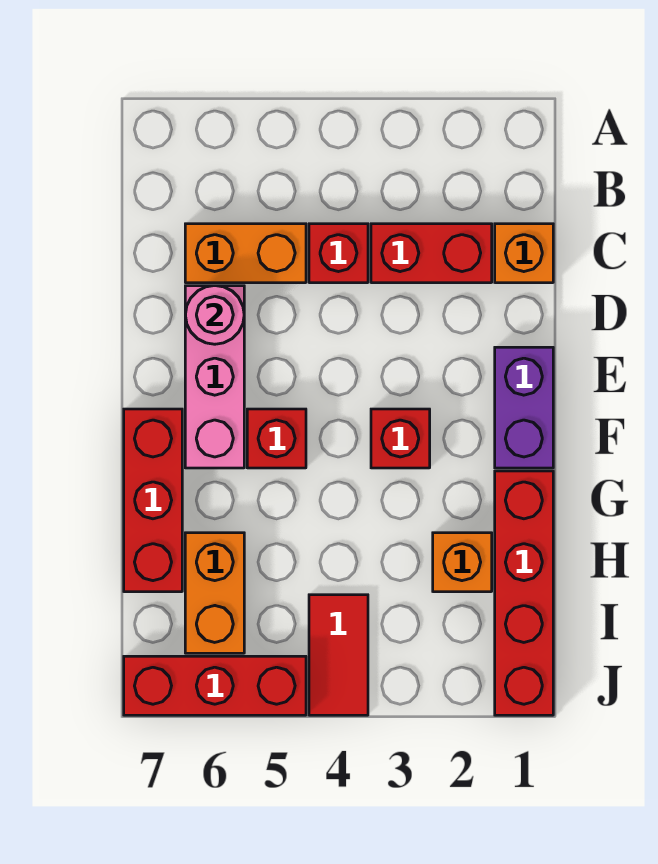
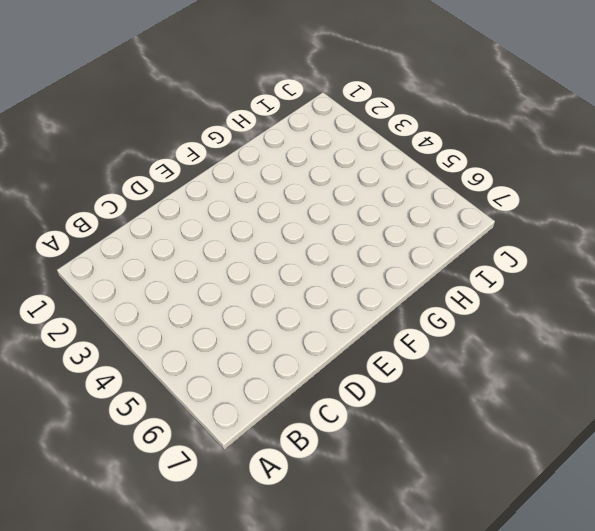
none -> orange brick C1 level 1
none -> red brick C2:C3 level 1
none -> red brick C4 level 1

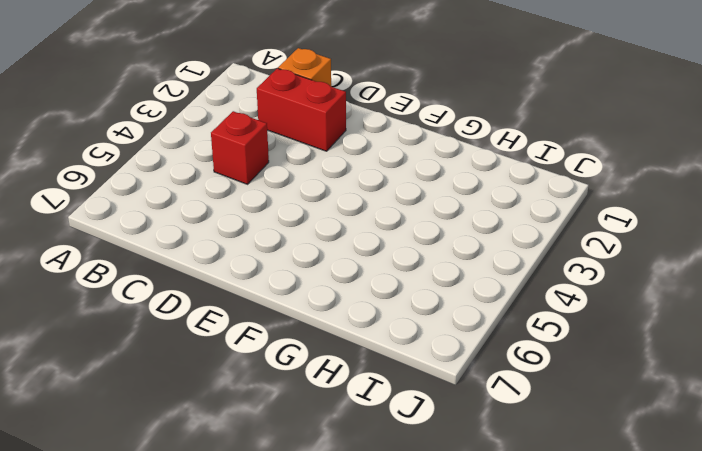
red brick C2:D2 level 1 -> red brick C2:C3 level 1
none -> orange brick C5:C6 level 1
none -> pink brick D6:F6 level 1
none -> purple brick E1:F1 level 1

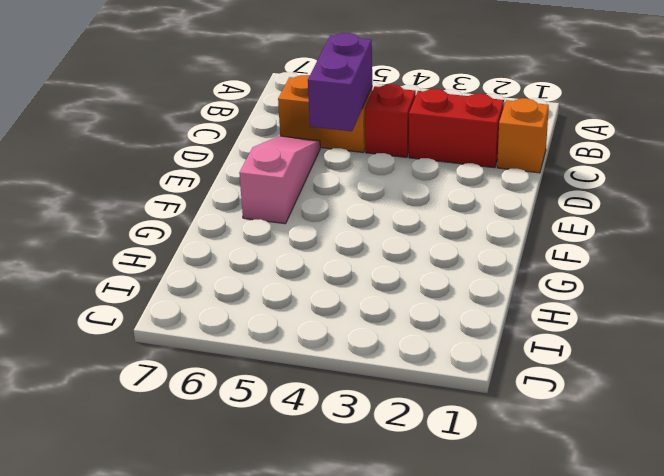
purple brick C5:D5 level 2 -> purple brick E1:F1 level 1
pink slope D6:F6 level 1 top F -> pink brick D6:F6 level 1
none -> red brick F3 level 1
none -> red brick F5 level 1
none -> red brick F7:H7 level 1

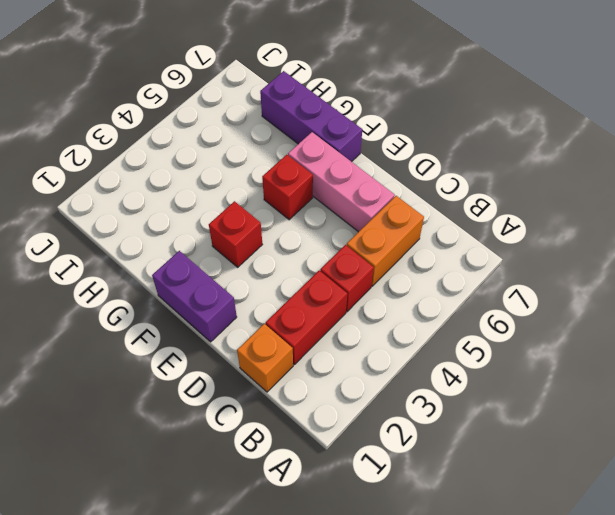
purple brick F7:H7 level 1 -> red brick F7:H7 level 1
none -> red brick G1:J1 level 1
none -> orange brick H2 level 1
none -> orange brick H6:I6 level 1

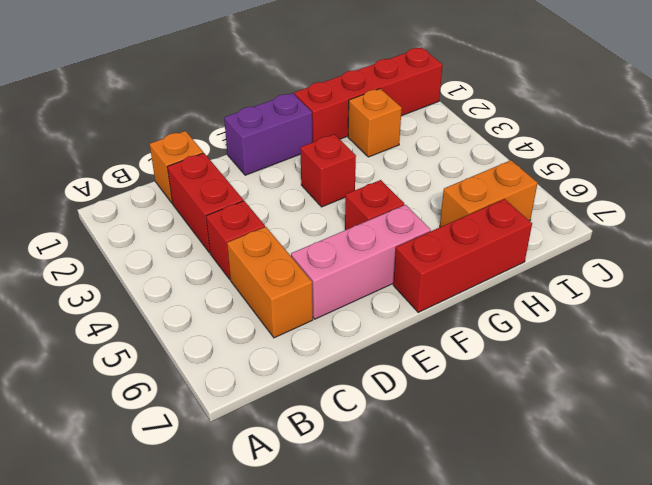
none -> red tile I4:J4 level 1
none -> red brick J5:J7 level 1
none -> pink round brick D6 level 2

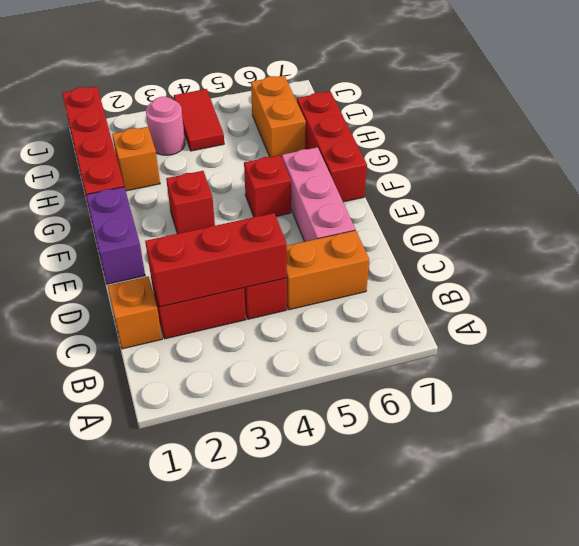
red brick C2:C4 level 2 -> red brick J5:J7 level 1
pink round brick I3 level 1 -> pink round brick D6 level 2

